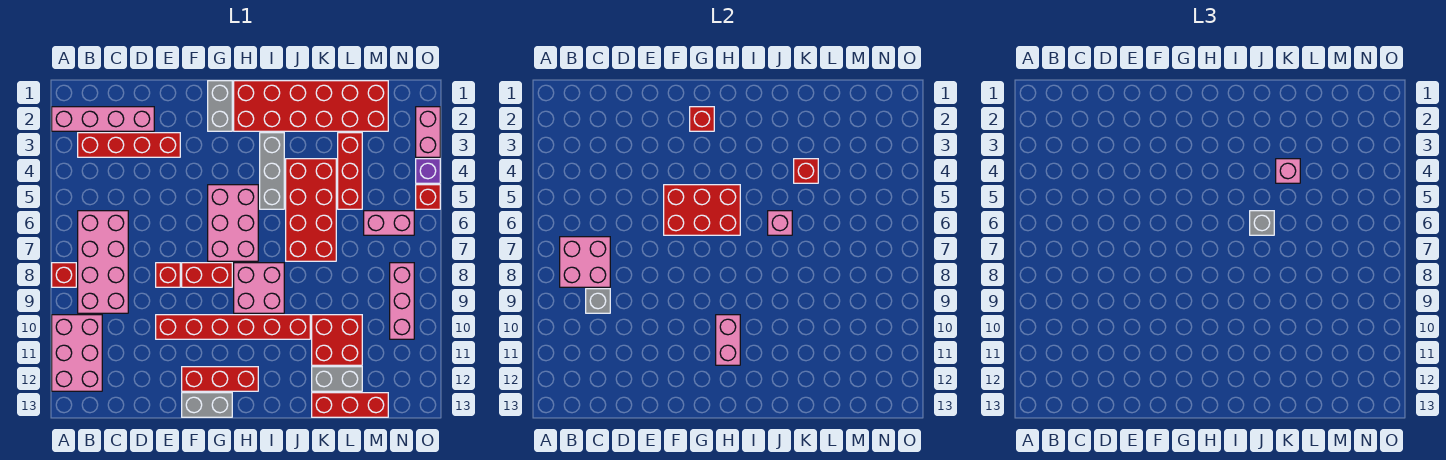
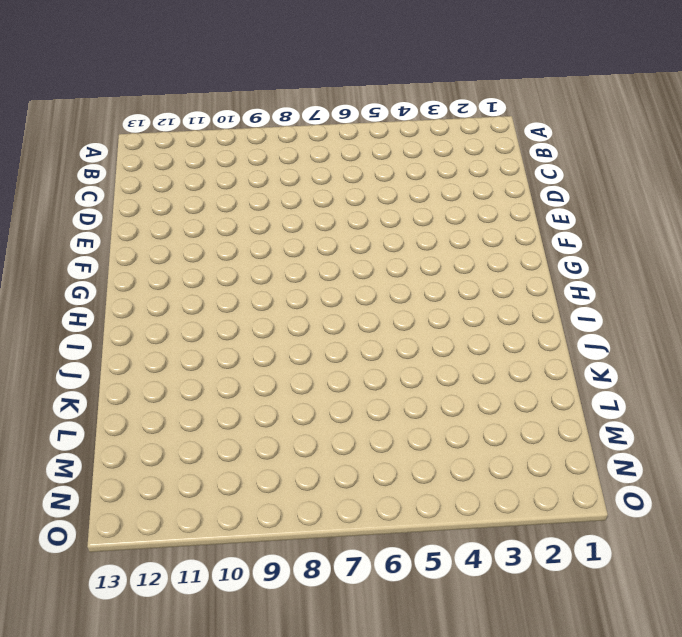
none -> pink brick A2:D2 level 1
none -> red brick A8 level 1
none -> pink brick A10:B12 level 1
none -> red brick B3:E3 level 1

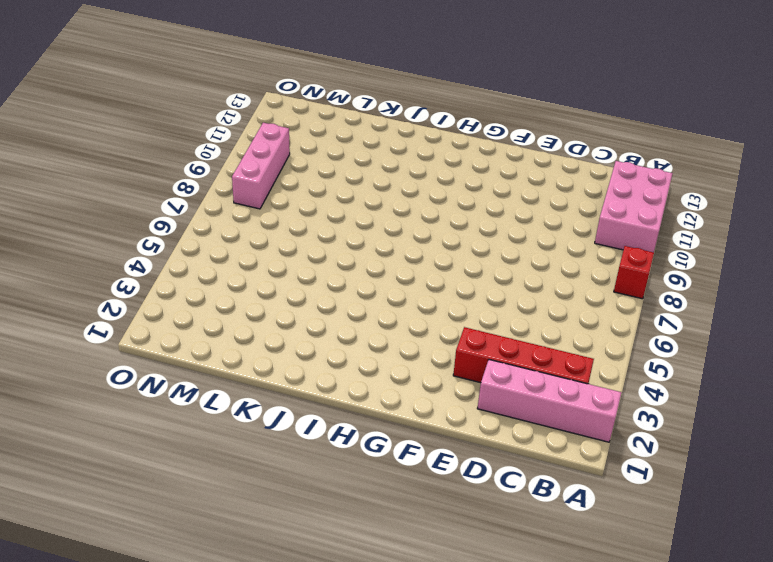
none -> pink brick B6:C9 level 1
none -> red brick E8 level 1
none -> red brick E10:J10 level 1
none -> red brick F8:G8 level 1

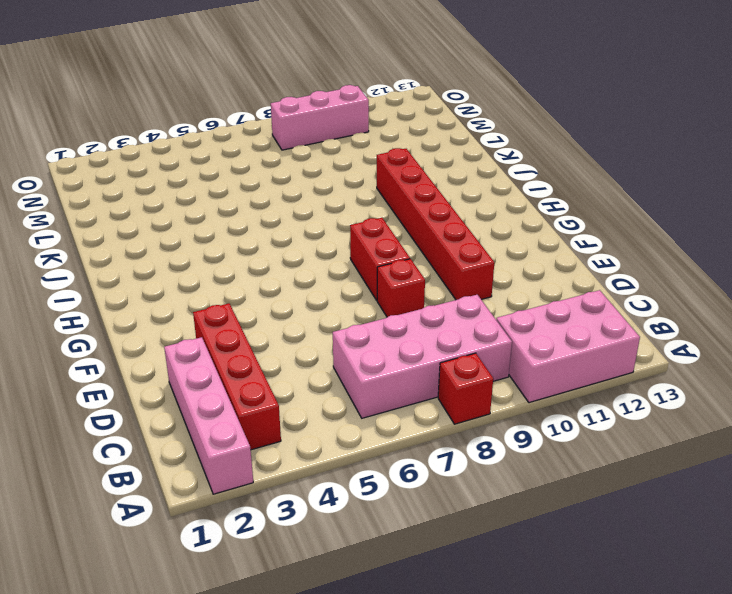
none -> red brick F12:H12 level 1
none -> grey brick F13:G13 level 1
none -> grey brick G1:G2 level 1
none -> pink brick G5:H7 level 1

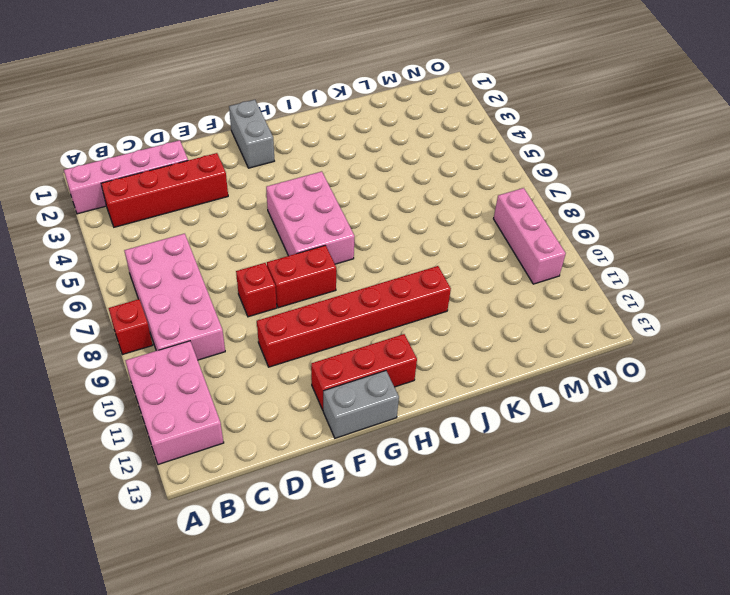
none -> red brick H1:M2 level 1
none -> pink brick H8:I9 level 1
none -> grey brick I3:I5 level 1
none -> red brick J4:K7 level 1

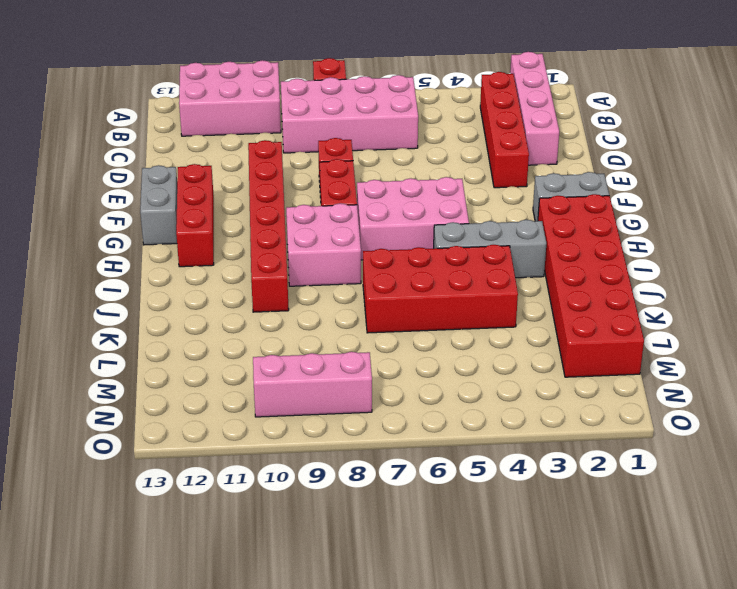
none -> red brick K10:L11 level 1
none -> grey brick K12:L12 level 1
none -> red brick K13:M13 level 1
none -> red brick L3:L5 level 1

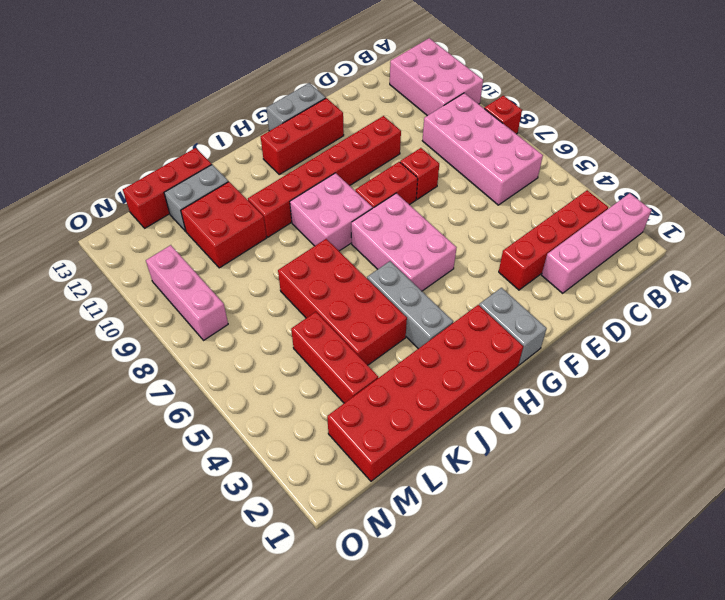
none -> pink brick M6:N6 level 1
none -> pink brick O2:O3 level 1
none -> purple brick O4 level 1
none -> red brick O5 level 1

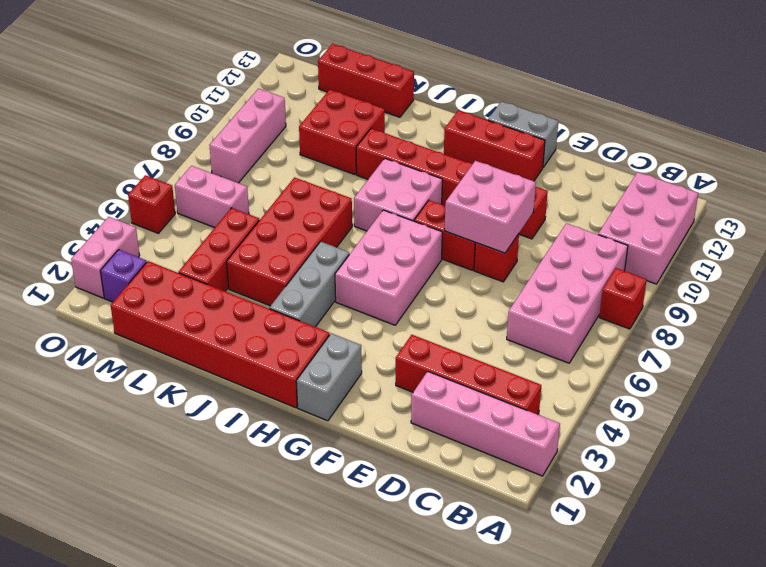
pink brick E8:F9 level 2 -> pink brick B7:C8 level 2
purple brick N2 level 1 -> purple brick O4 level 1
none -> grey brick K12:L12 level 1
none -> grey brick C9 level 2
none -> red brick F5:H6 level 2
none -> red brick G2 level 2

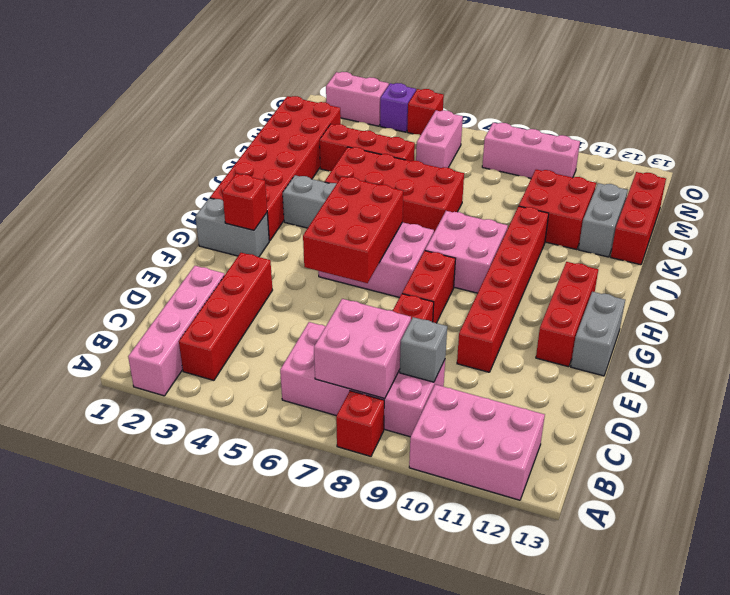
none -> pink brick H10:H11 level 2
none -> pink brick J6 level 2
none -> red brick K4 level 2
none -> grey brick J6 level 3

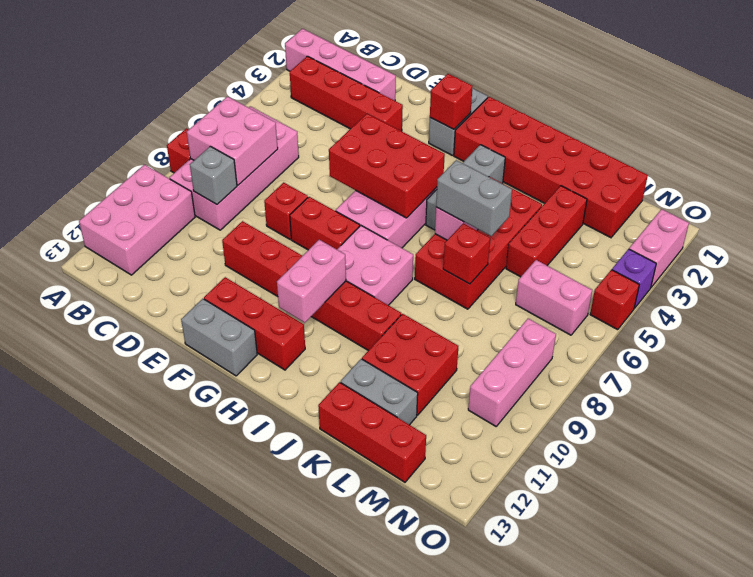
grey brick J6:K6 level 3 -> grey brick J6 level 3
red brick K7 level 2 -> red brick K4 level 2
none -> pink brick K4 level 3

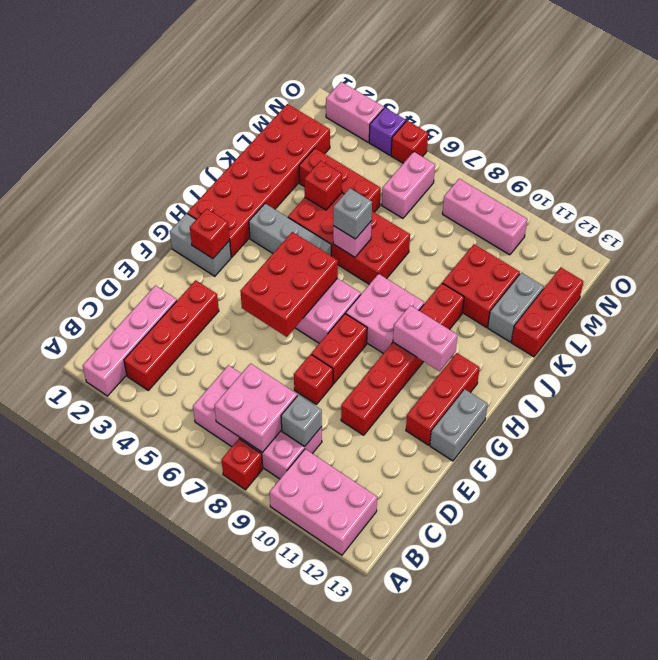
none -> pink brick K4 level 3

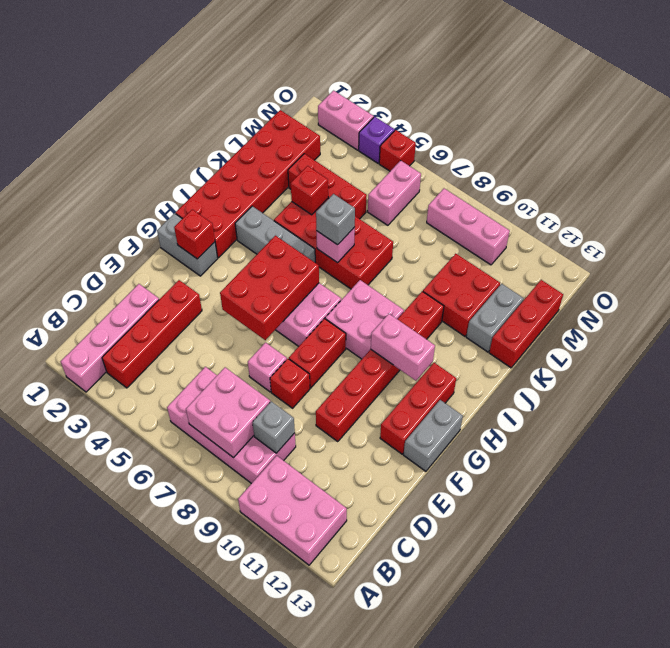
pink brick E7 level 1 -> pink brick K4 level 3
none -> red brick A8 level 1

